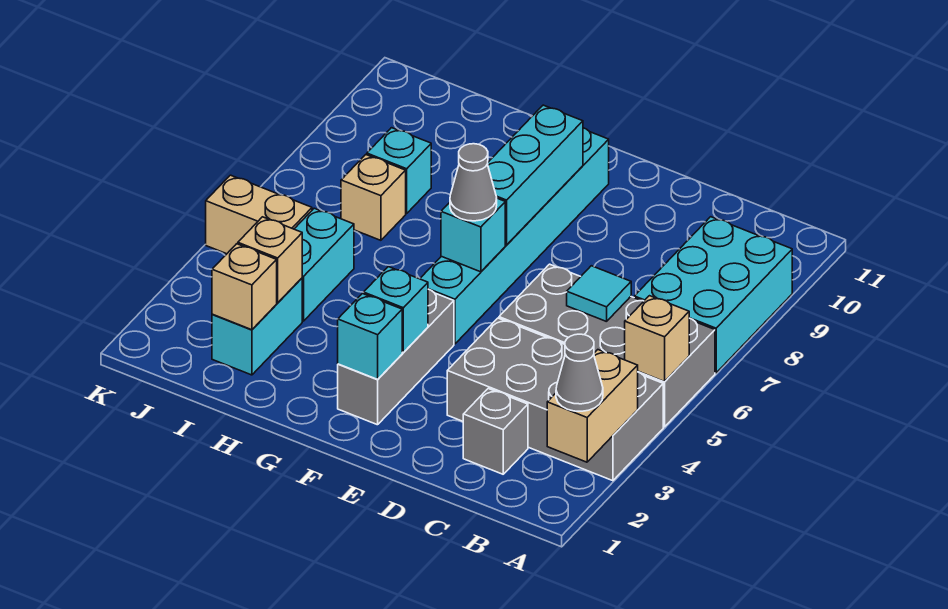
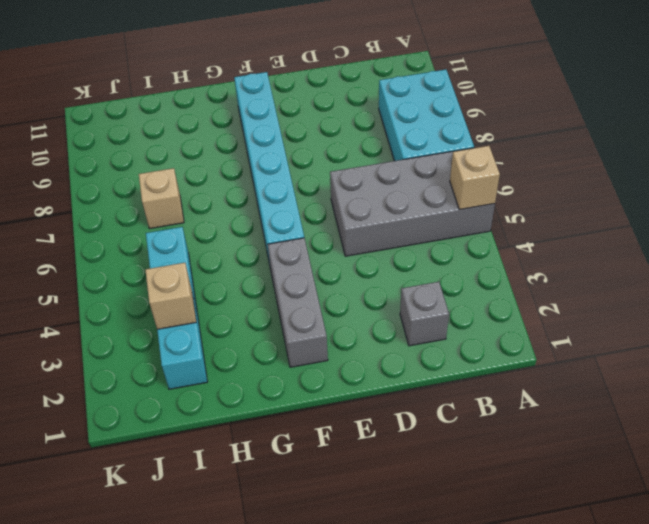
none -> grey brick A3:D4 level 1
none -> cyan brick I8 level 1
none -> tan brick J5:K5 level 1

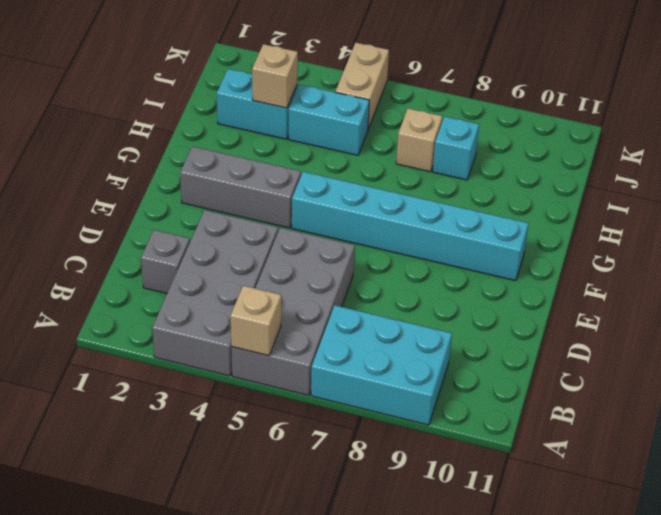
none -> tan brick A2:A3 level 2
none -> cyan tile C6 level 2
none -> cyan brick F2 level 2

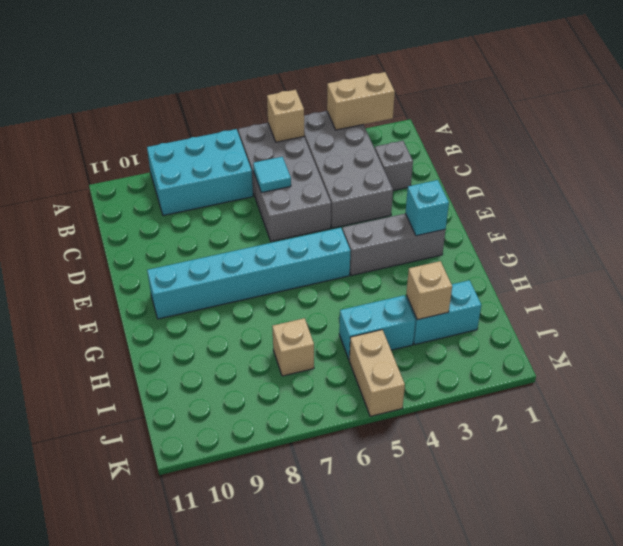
none -> cyan brick I8 level 1
none -> cyan brick F3 level 2
none -> cyan brick F6 level 2

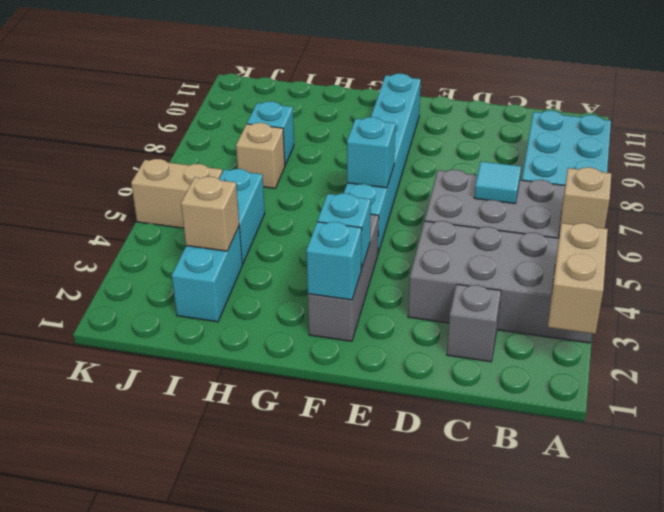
none -> cyan brick F7:F9 level 2
none -> tan brick I2 level 2
none -> grey cone A2 level 3

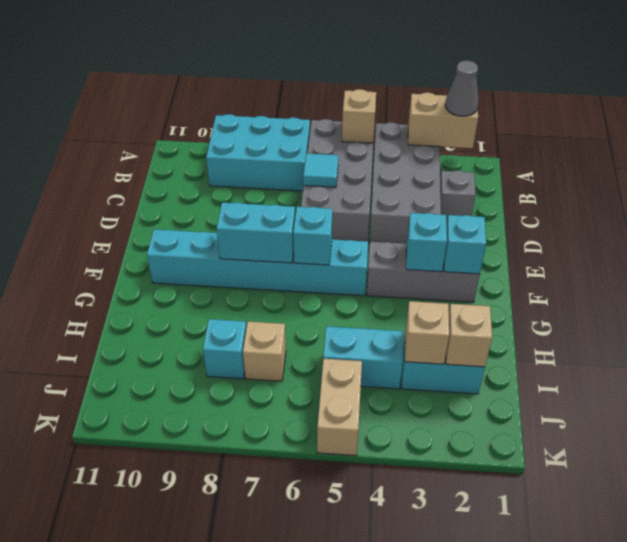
cyan brick F7:F8 level 2 -> cyan brick F7:F9 level 2
none -> grey cone F6 level 3

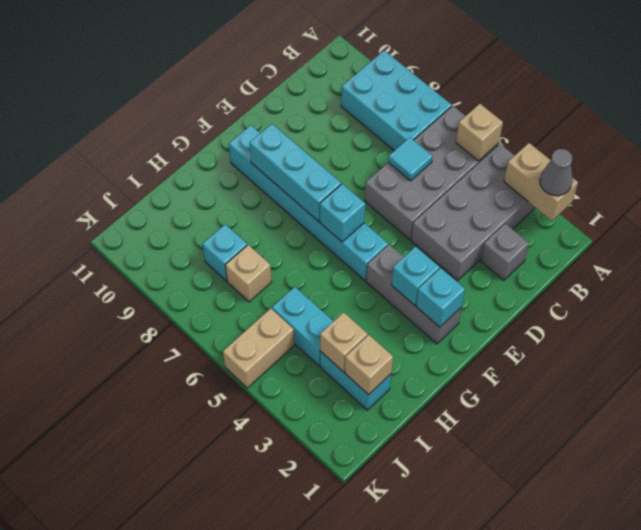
none -> grey cone F6 level 3

